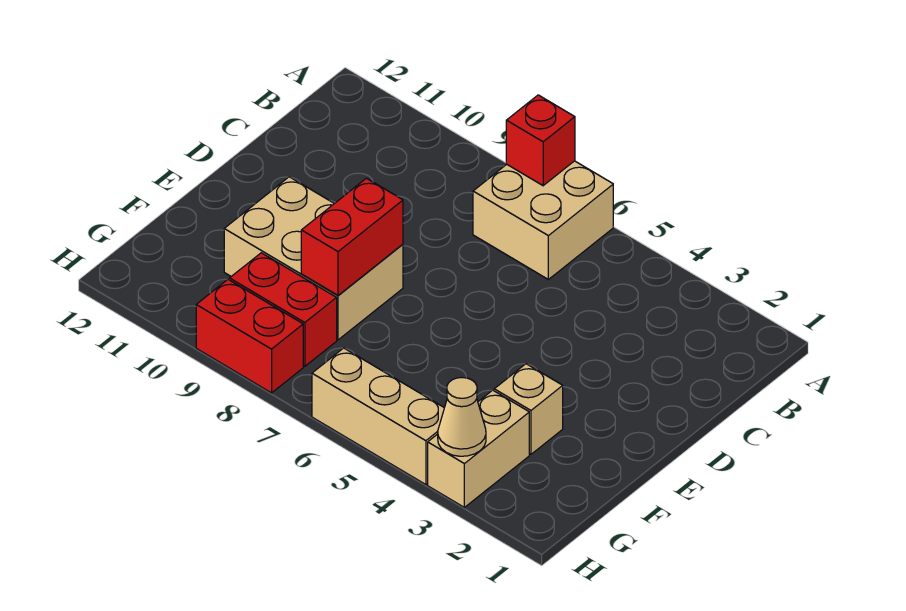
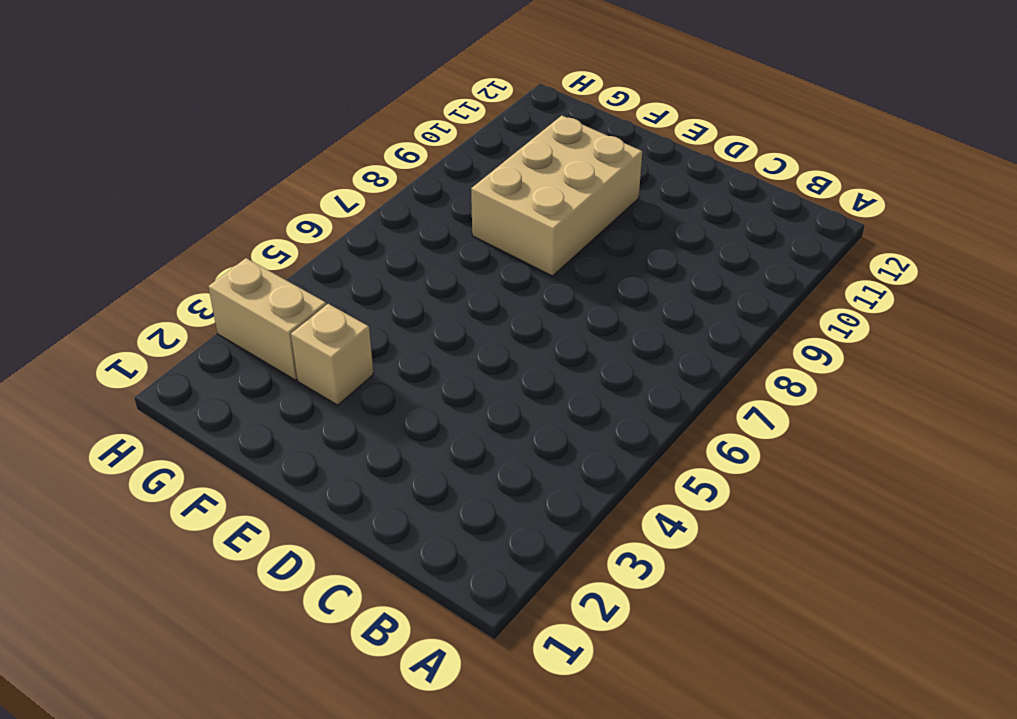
none -> tan brick A6:B7 level 1
none -> red brick G8:G9 level 1

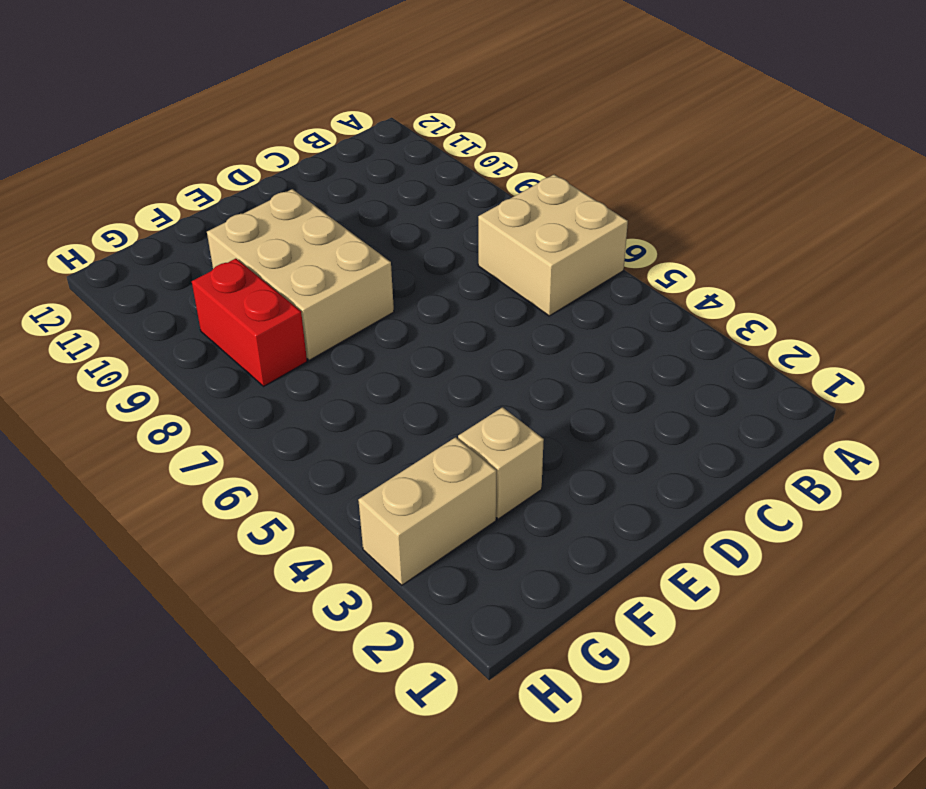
none -> tan brick H4:H6 level 1
none -> red brick H8:H9 level 1

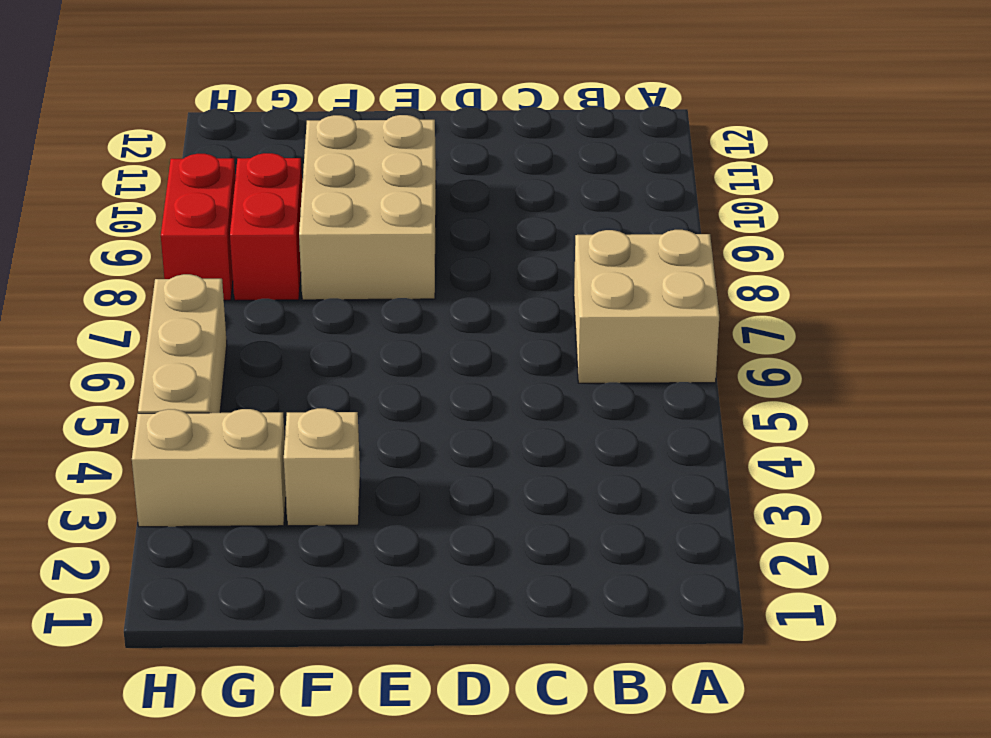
none -> red brick A7 level 2
none -> red brick E8:F8 level 2

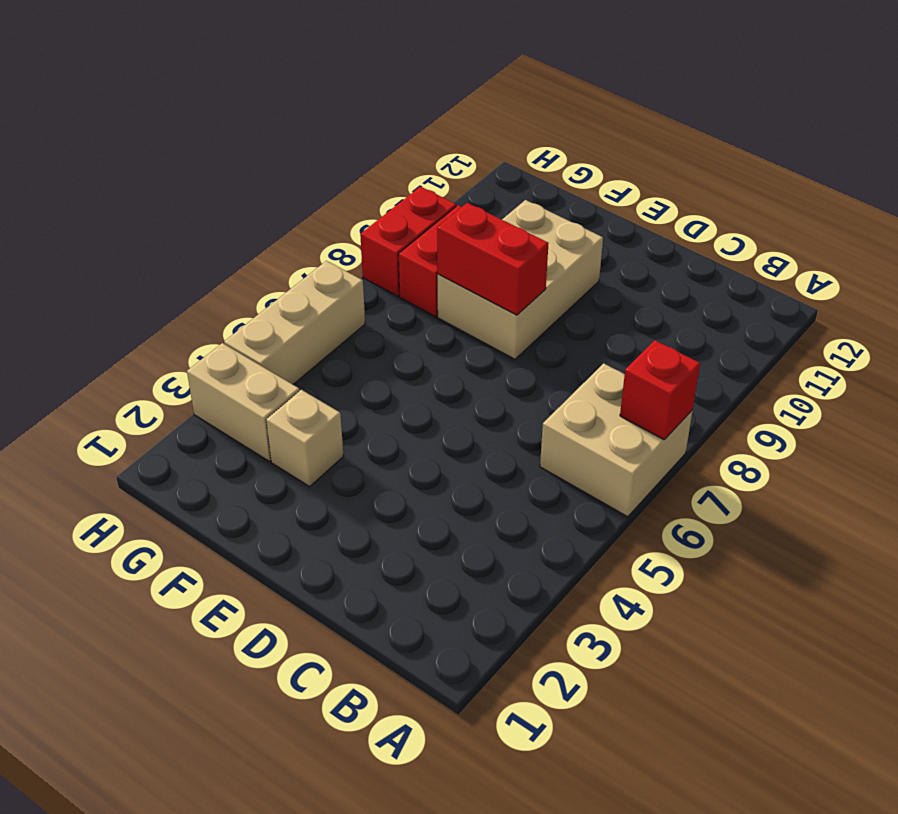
none -> tan cone H3 level 2

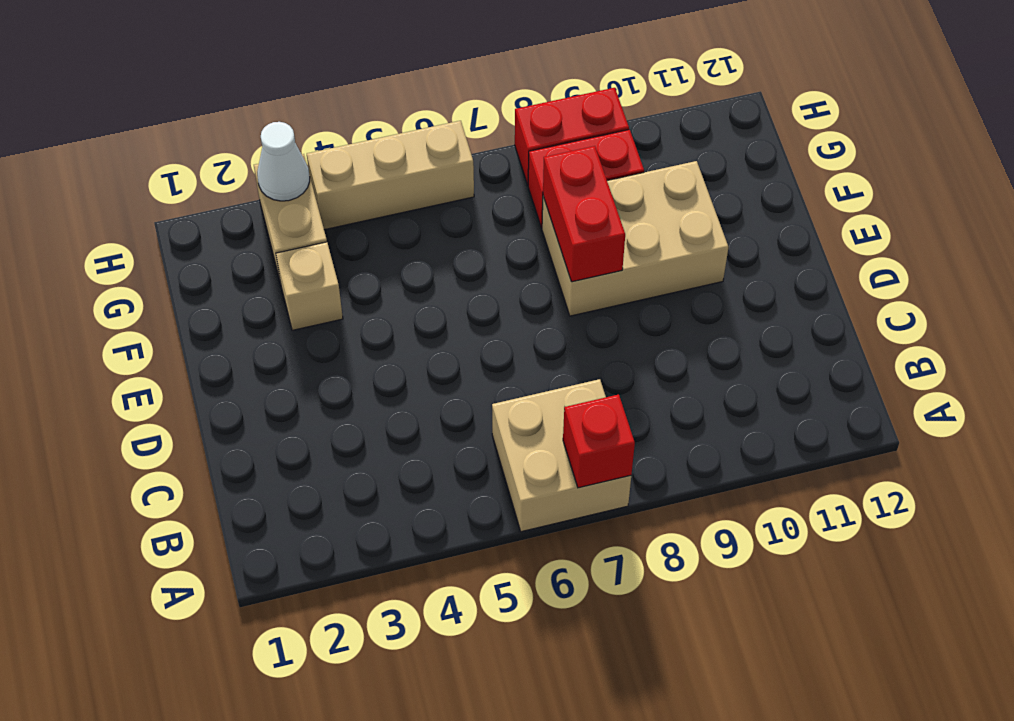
white cone H3 level 2 -> tan cone H3 level 2

